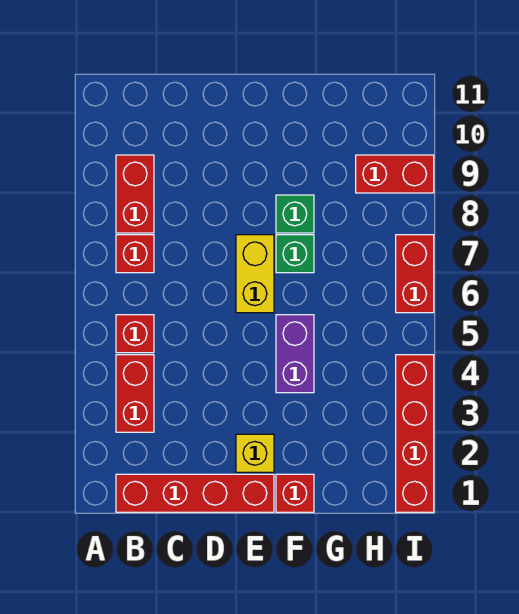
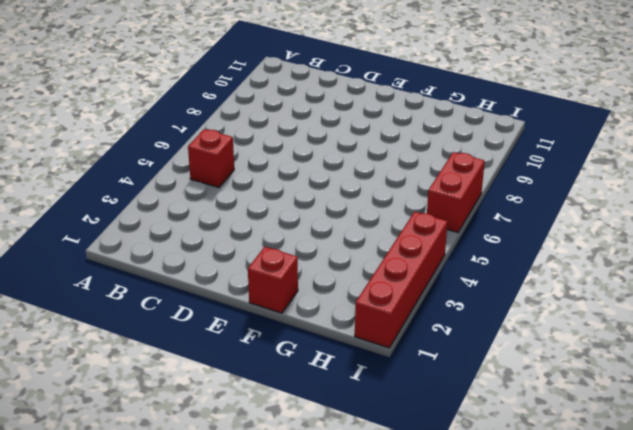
none -> red brick B1:E1 level 1
none -> red brick B3:B4 level 1
none -> red brick B7 level 1

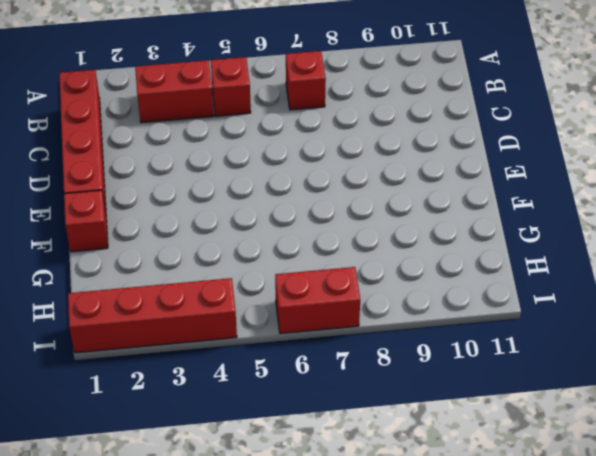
none -> red brick B8:B9 level 1
none -> yellow brick E2 level 1
none -> yellow brick E6:E7 level 1

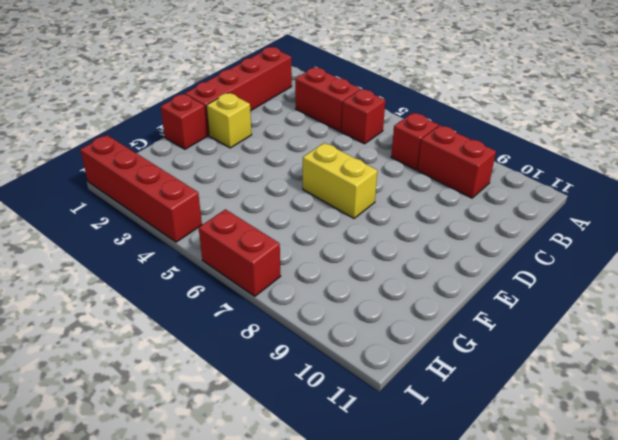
none -> purple brick F4:F5 level 1
none -> green brick F7 level 1
none -> green brick F8 level 1

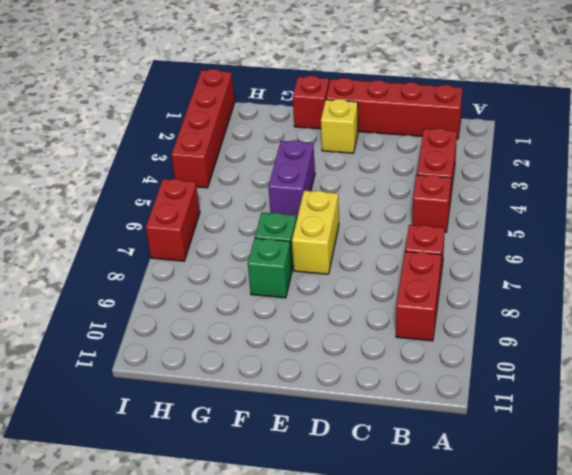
none -> red brick H9:I9 level 1

